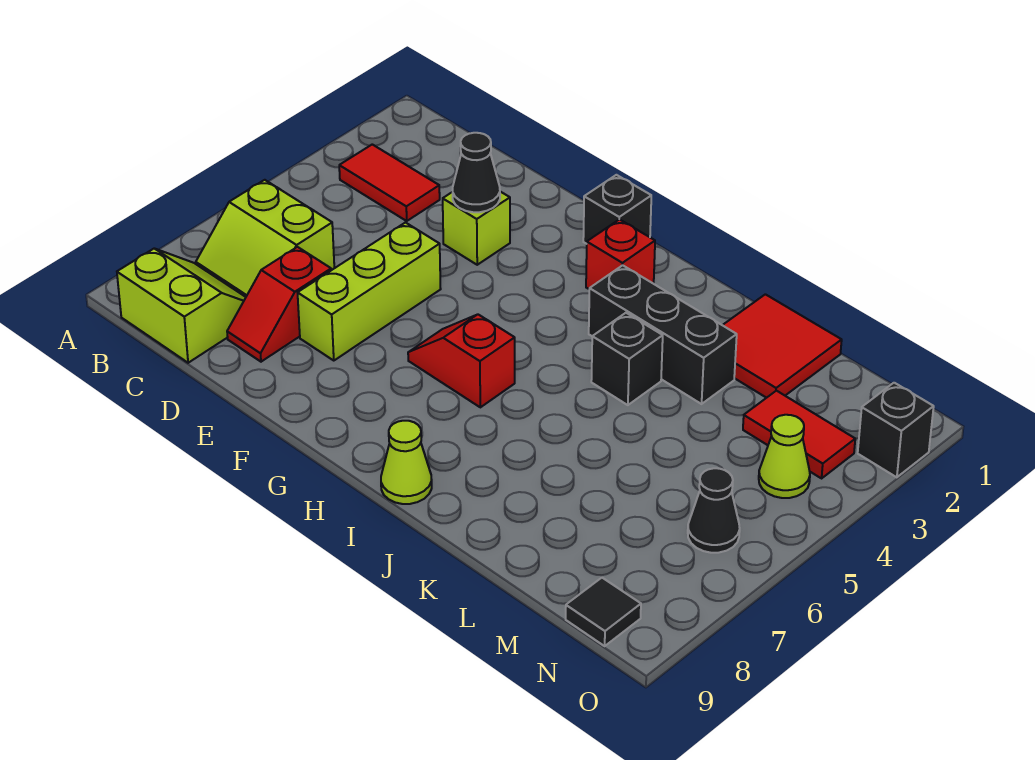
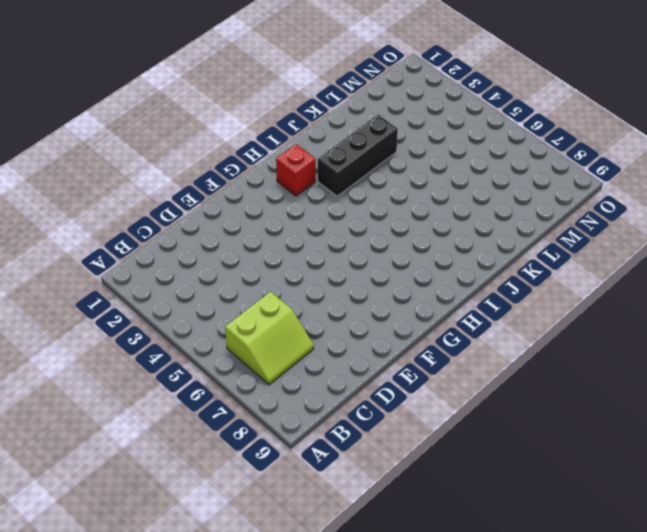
none -> red tile B3:C3 level 1
none -> lime slope B8:C9 level 1 top 9
none -> red slope D7:D8 level 1 top 7

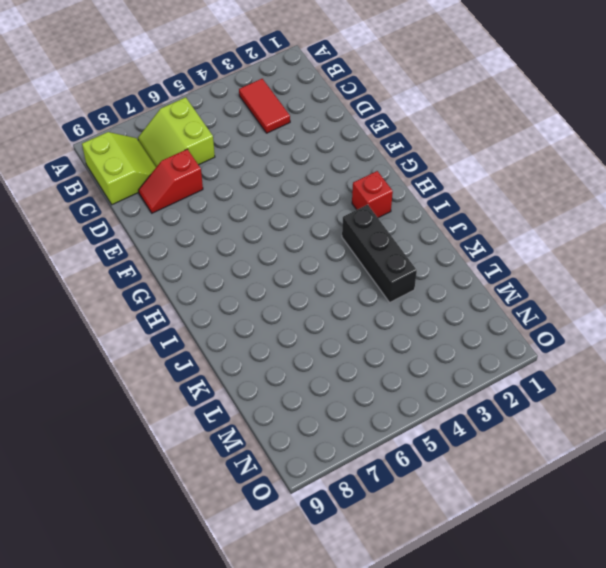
none -> lime brick E3 level 1
none -> lime brick E5:E7 level 1
none -> black brick G1 level 1

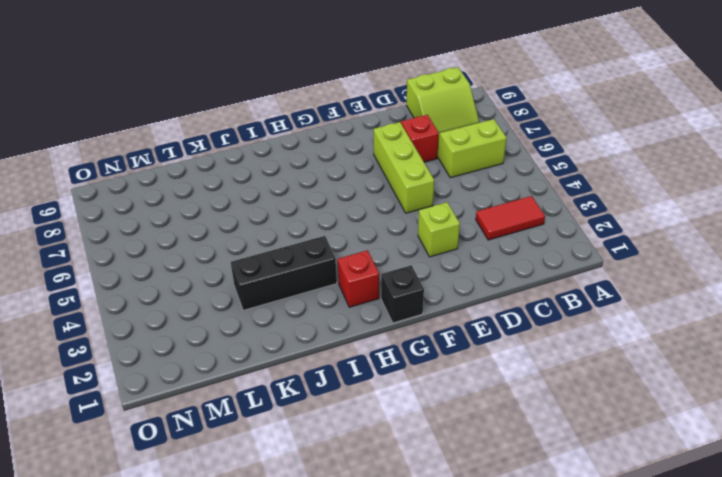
none -> red slope G6:H6 level 1 top H
none -> lime cone I9 level 1
none -> black brick J4 level 1

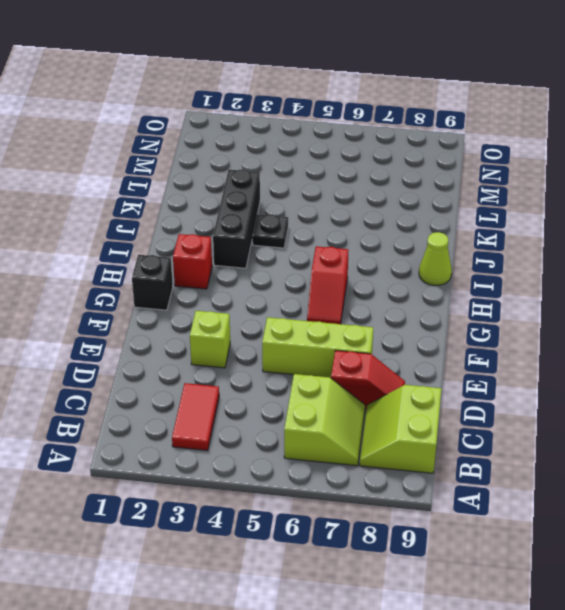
black plate J4 level 1 -> black brick J4 level 1
none -> red tile K1:L2 level 1
none -> red tile M3:N3 level 1
none -> lime cone N4 level 1

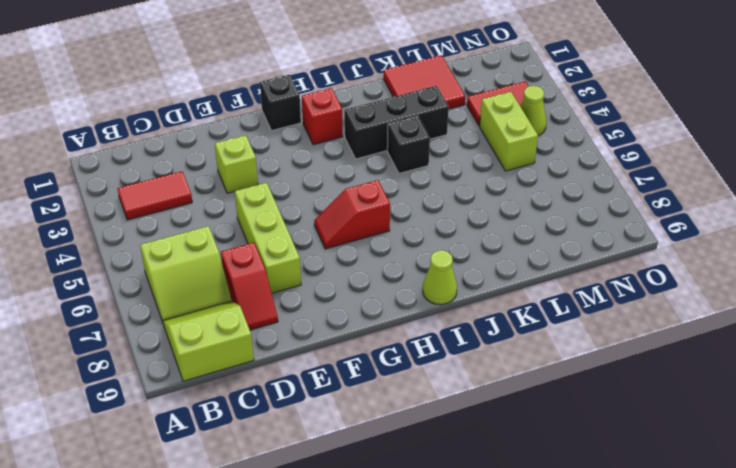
lime brick M4:M5 level 1 -> none
none -> black cone N6 level 1
none -> black tile N9 level 1
none -> black brick O2 level 1

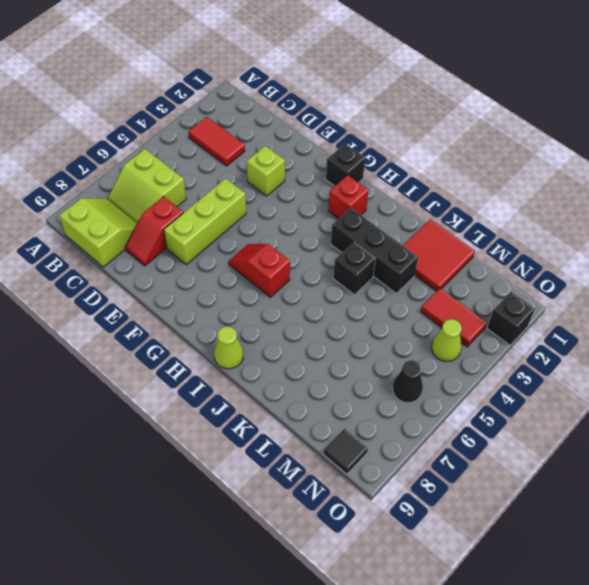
none -> black cone E3 level 2

